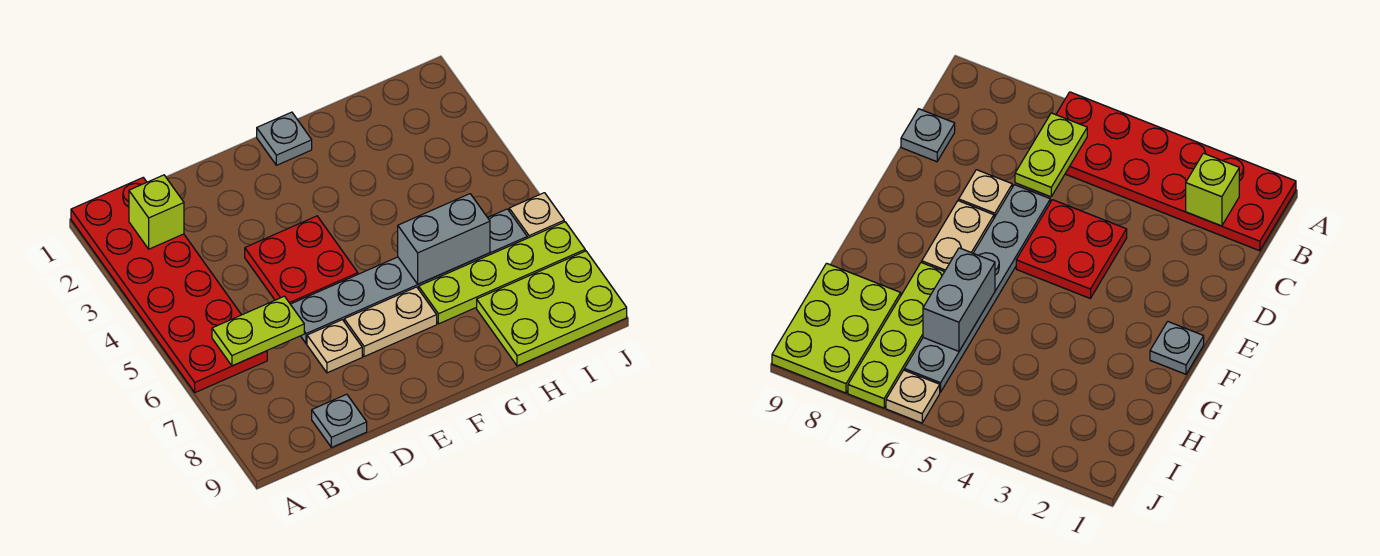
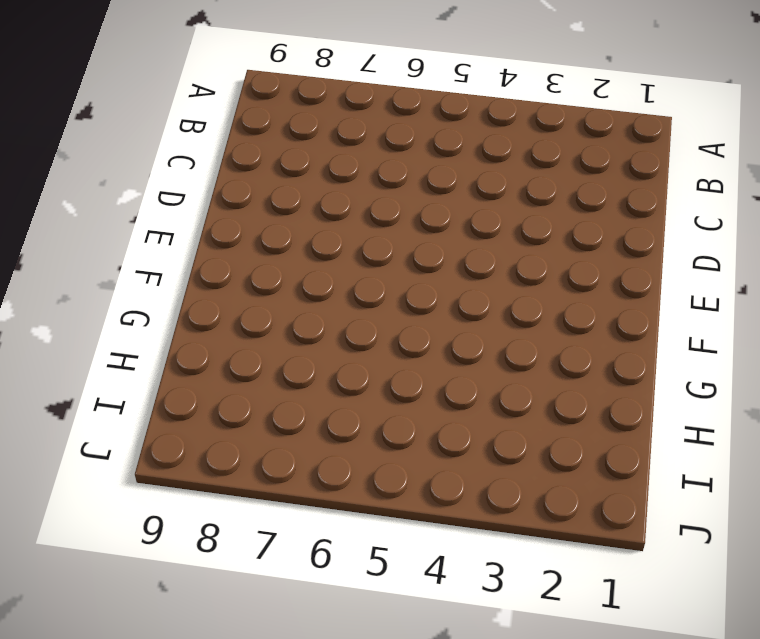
none -> red plate A1:B6 level 1
none -> grey plate C9 level 1
none -> red plate D4:E5 level 1

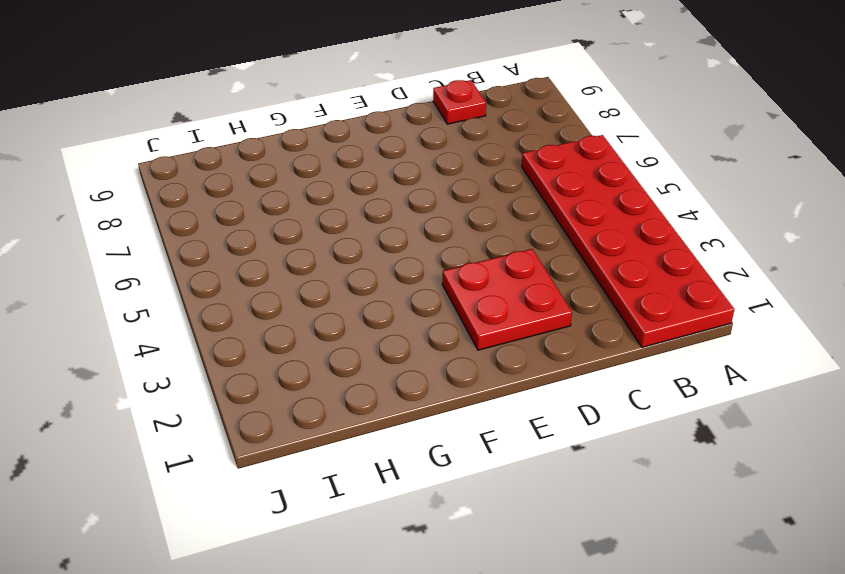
red plate C9 level 1 -> grey plate C9 level 1
red plate D2:E3 level 1 -> red plate D4:E5 level 1
none -> grey plate D6:I6 level 1
none -> tan plate D7 level 1
none -> tan plate E7:F7 level 1

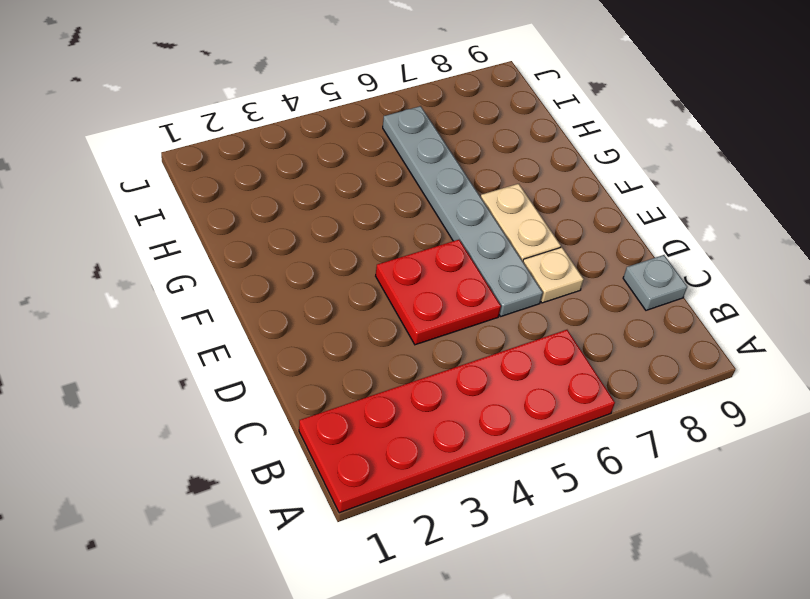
none -> grey plate F1 level 1
none -> lime plate G7:J7 level 1
none -> lime plate H8:J9 level 1

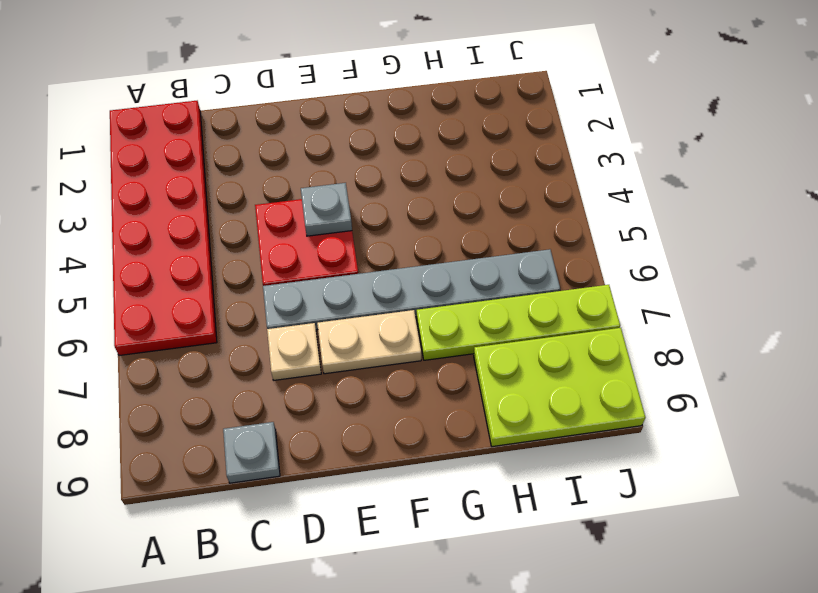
grey plate E4 level 2 -> grey plate F1 level 1
none -> tan plate J6 level 1
none -> lime brick B2 level 2
none -> lime plate B6:C6 level 2

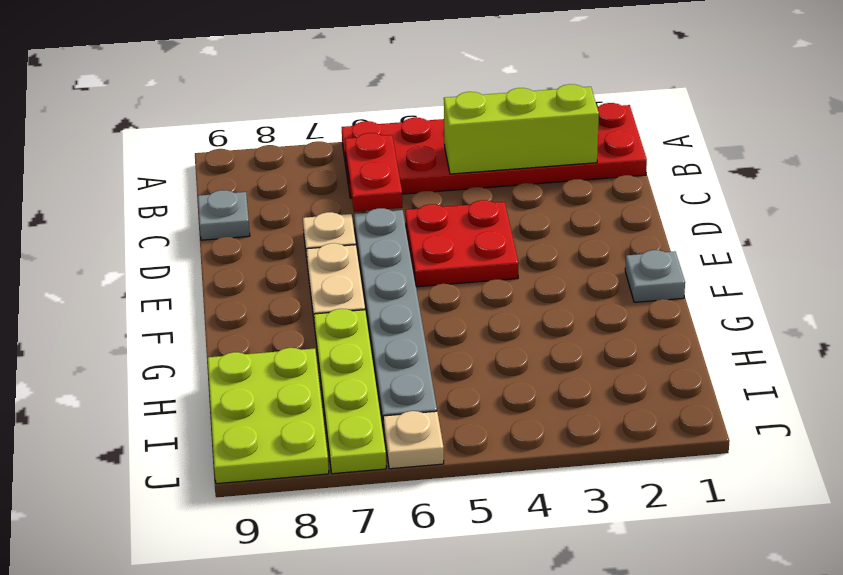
lime brick B2:B4 level 2 -> lime brick B2 level 2
red plate B6:C6 level 2 -> lime plate B6:C6 level 2
none -> grey brick G6:H6 level 2

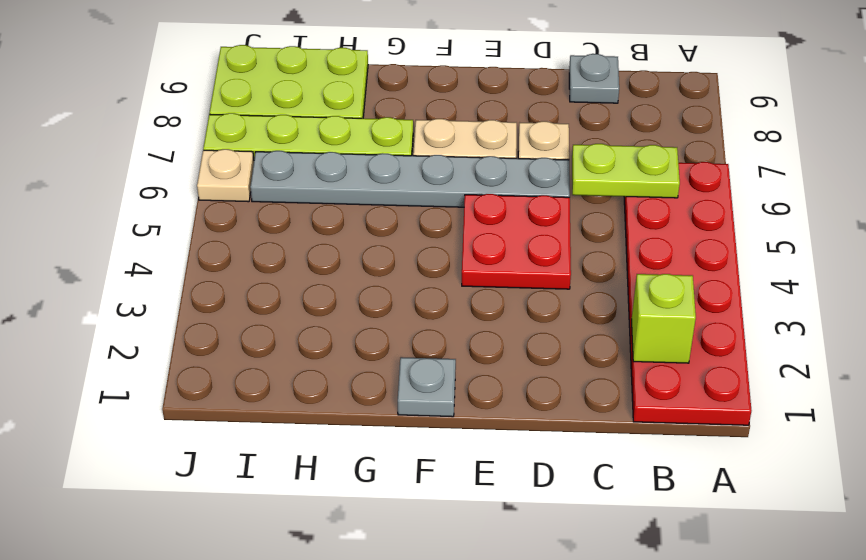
none -> grey brick G6:H6 level 2

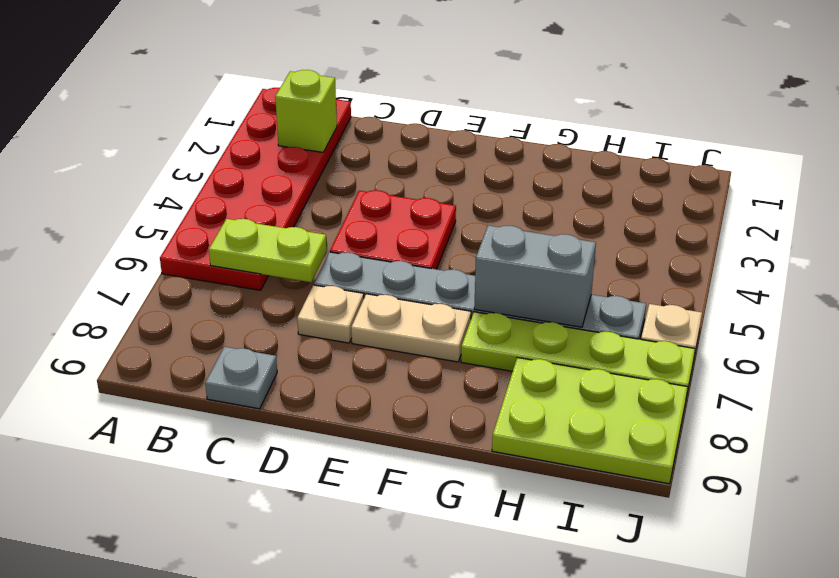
none -> grey plate F1 level 1

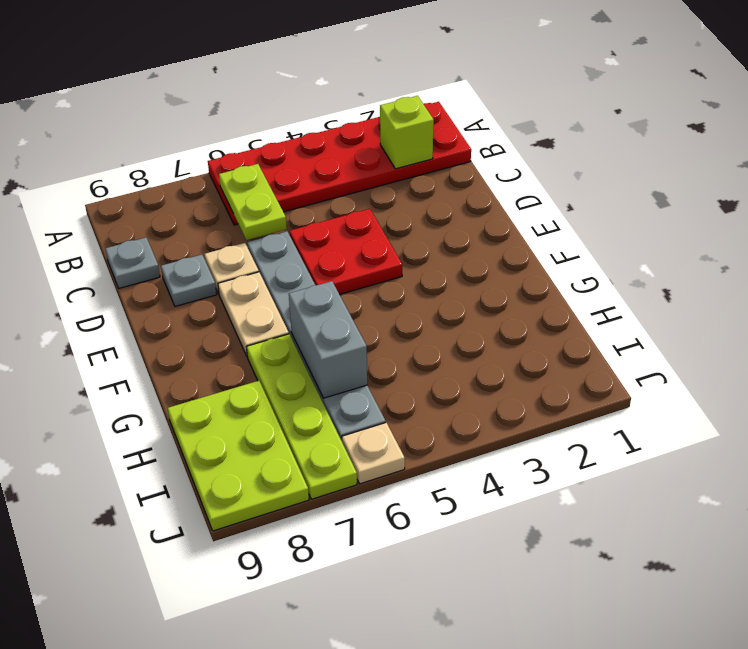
grey plate D8 level 1 -> grey plate F1 level 1

